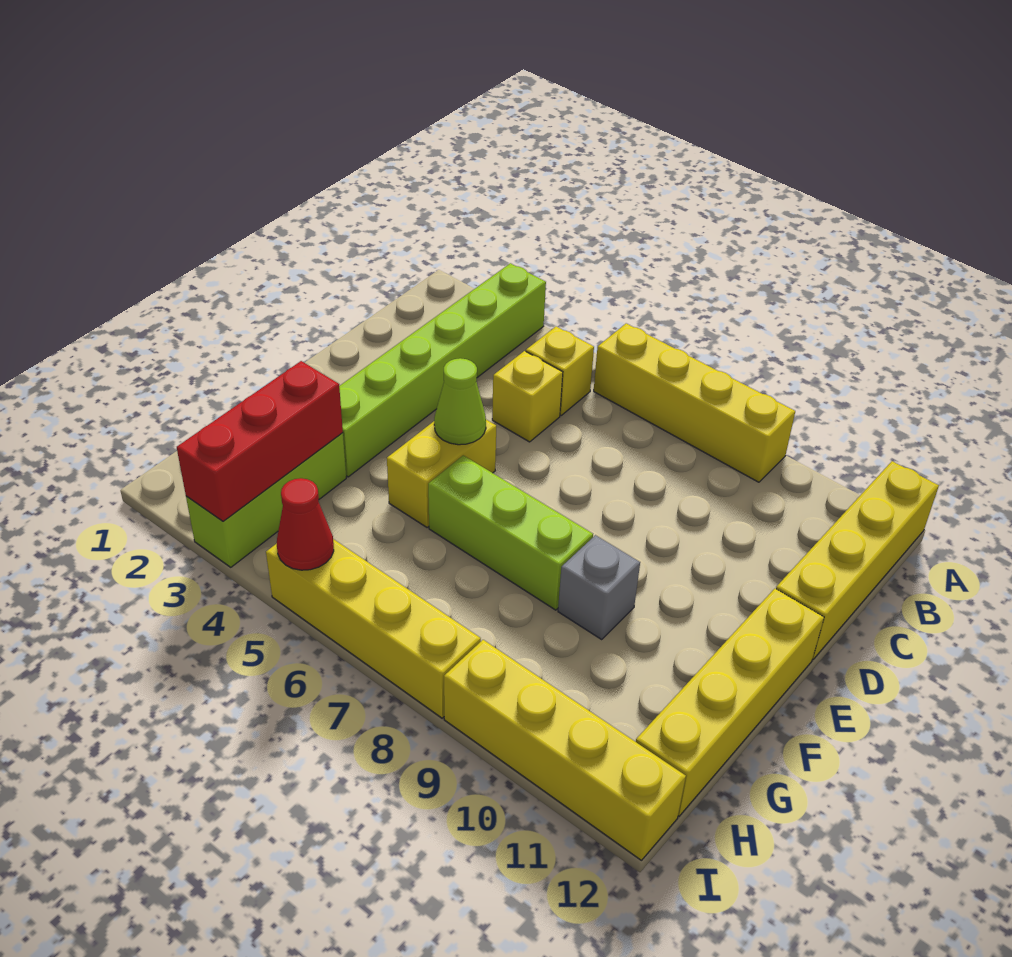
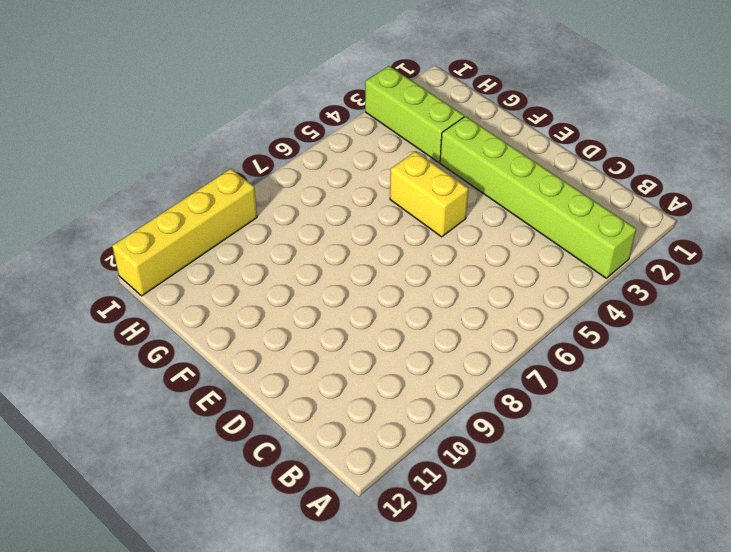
none -> yellow brick A6:A9 level 1
none -> yellow brick A12:D12 level 1
none -> yellow brick B5 level 1

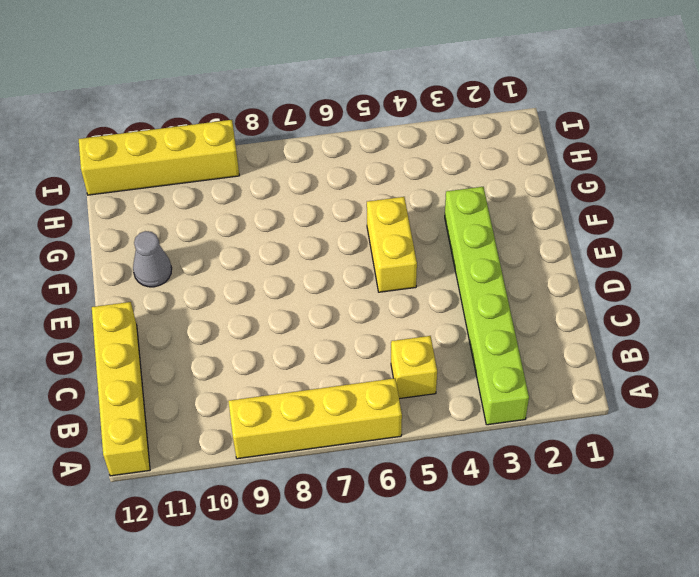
grey cone F11 level 1 -> none
none -> yellow brick C5 level 1
none -> yellow brick E12:H12 level 1
none -> lime brick F6:F8 level 1

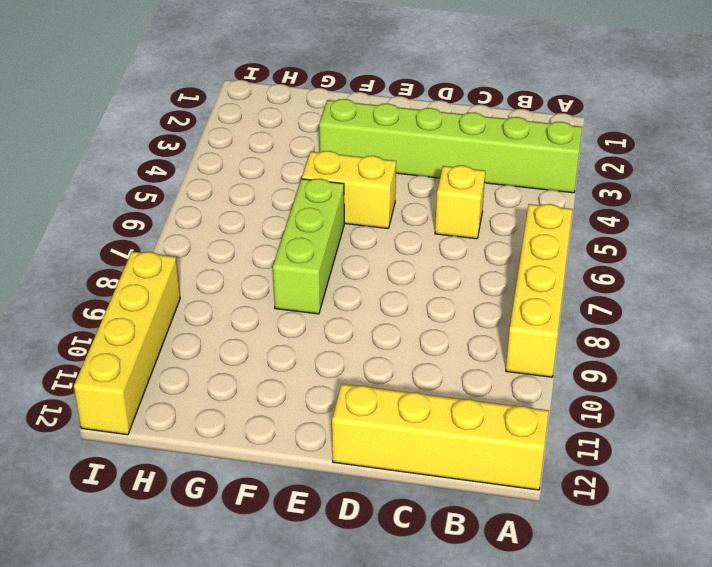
none -> yellow brick B5 level 1
none -> yellow brick E12:H12 level 1
none -> grey brick F9 level 1

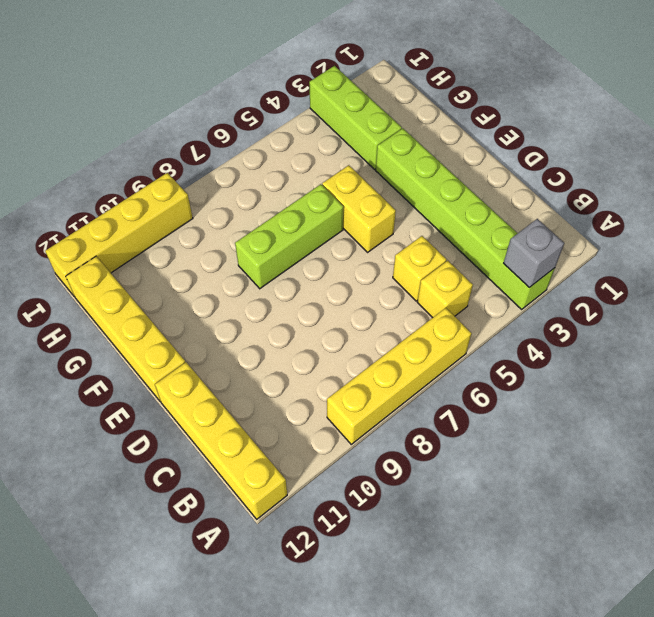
grey brick A3 level 2 -> grey brick F9 level 1
none -> yellow brick I5:I8 level 1
none -> lime cone E5 level 2
none -> red brick G3:I3 level 2

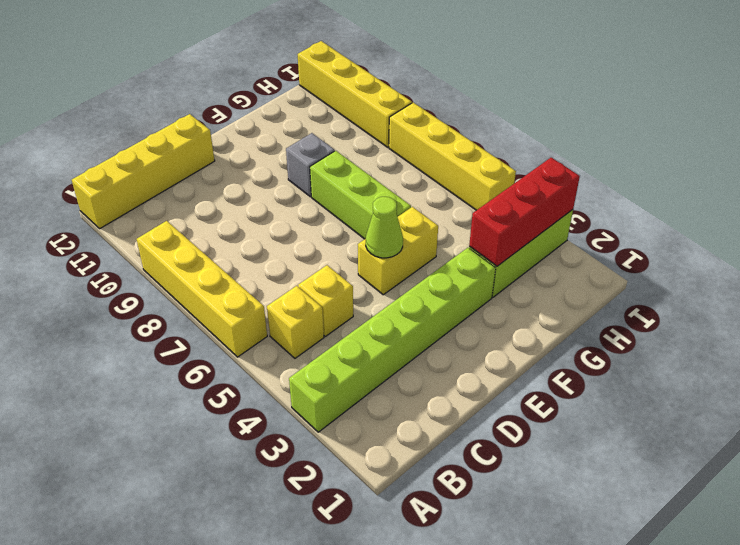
none -> yellow brick E12:H12 level 1
none -> red cone I5 level 2

